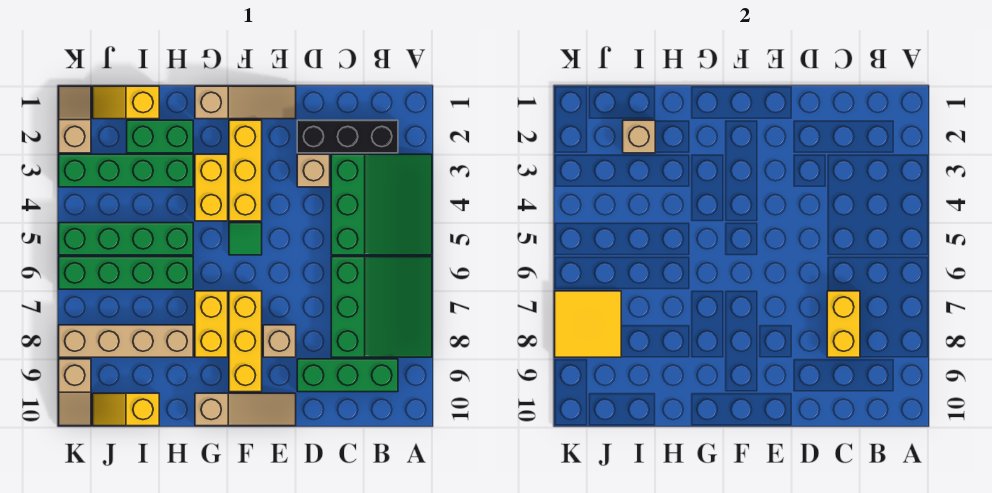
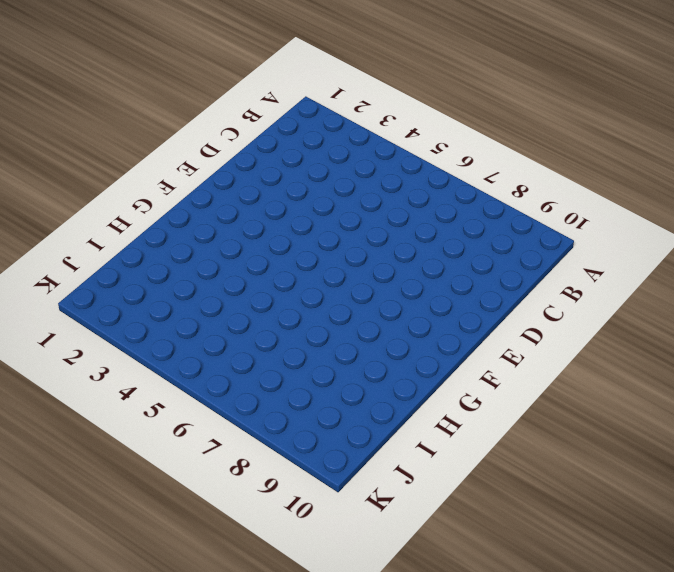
none -> green slope A3:C5 level 1 top C
none -> green slope A6:C8 level 1 top C
none -> black brick B2:D2 level 1

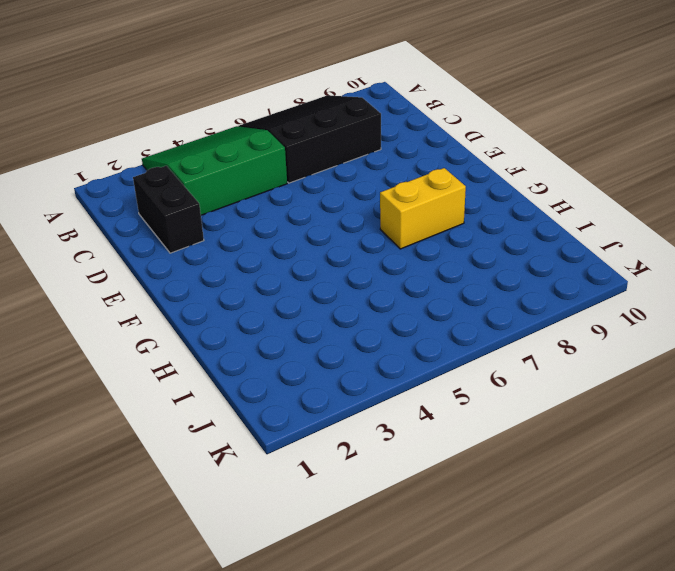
black slope A6:C8 level 1 top C -> green slope A6:C8 level 1 top C
black brick C2:D2 level 1 -> black brick B2:D2 level 1
none -> green brick B9:D9 level 1
none -> tan brick D3 level 1
none -> tan slope E1:G1 level 1 top G

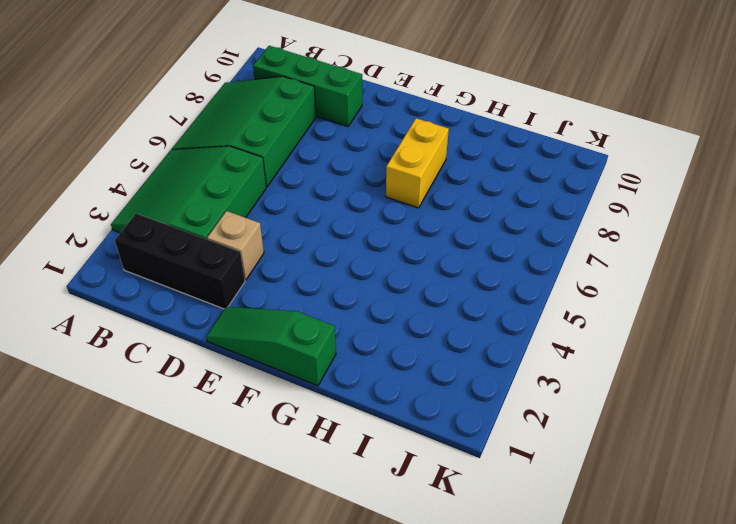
green slope E1:G1 level 1 top G -> tan slope E1:G1 level 1 top G
none -> tan brick E8 level 1
none -> tan slope E10:G10 level 1 top G
none -> yellow brick F2:F4 level 1

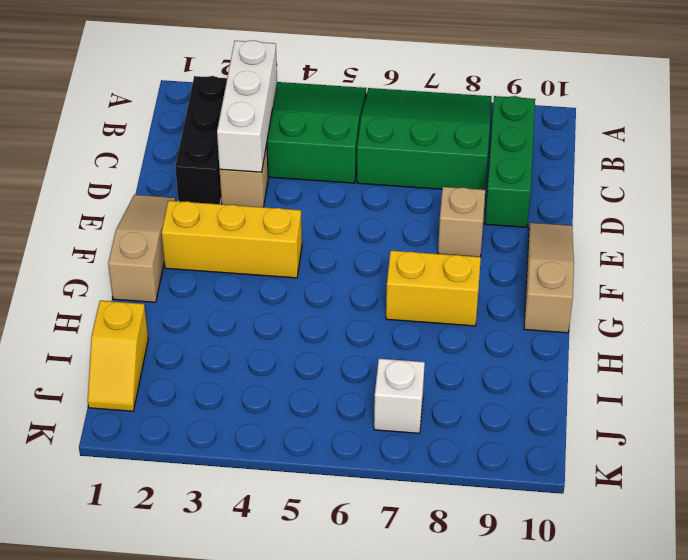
white brick B3:D3 level 2 -> none
white brick J7 level 1 -> none
none -> green tile F5 level 1
none -> yellow brick F7:F9 level 1
none -> yellow brick G3:G4 level 1

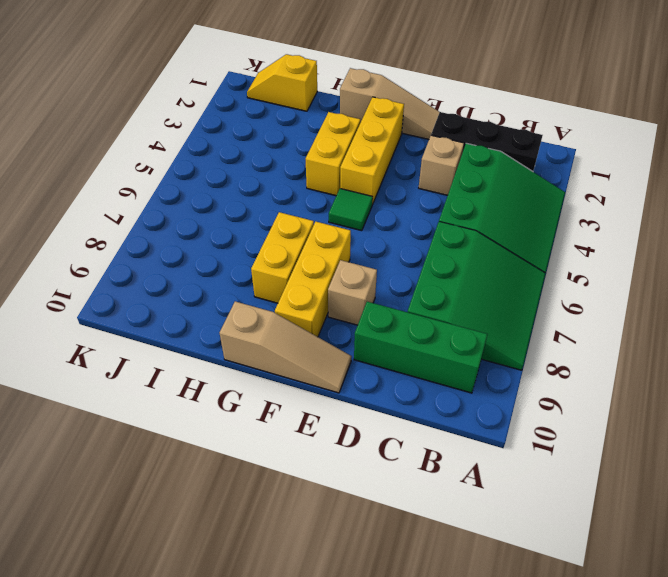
none -> green brick H2:I2 level 1
none -> green brick H3:K3 level 1
none -> green brick H5:K5 level 1

